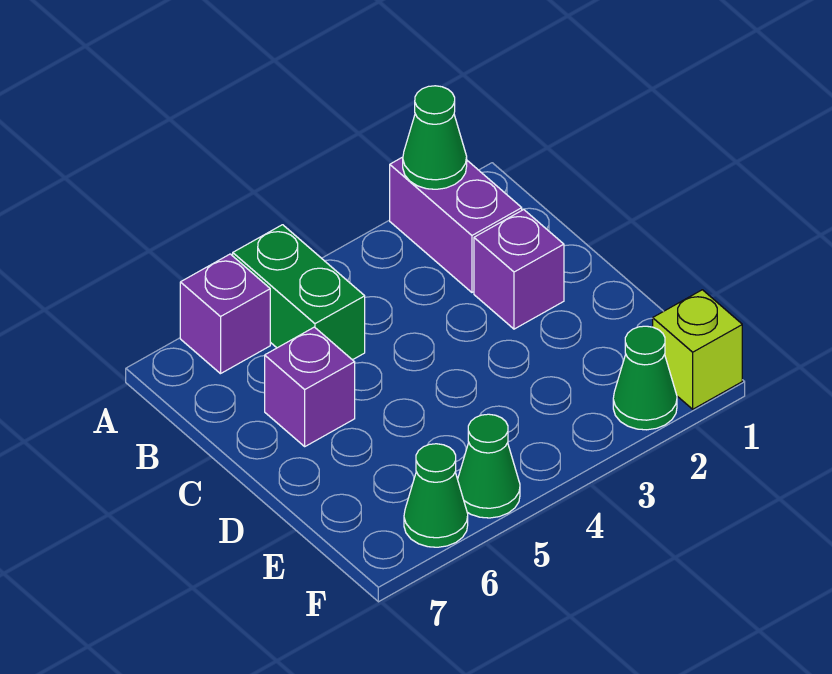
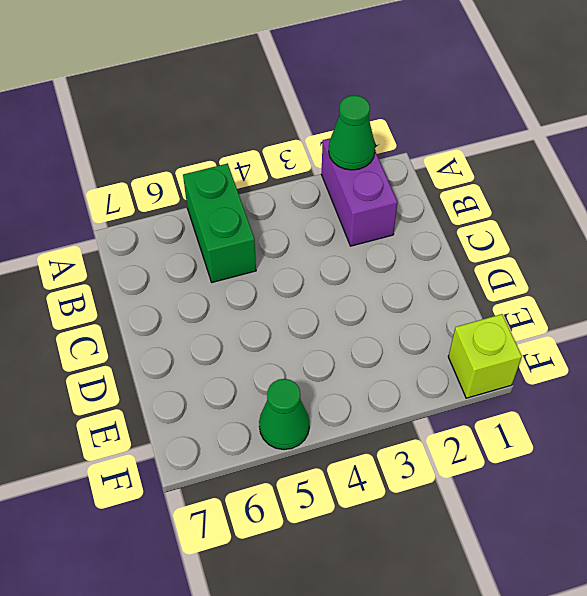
none -> purple brick A6 level 1
none -> purple brick C2 level 1

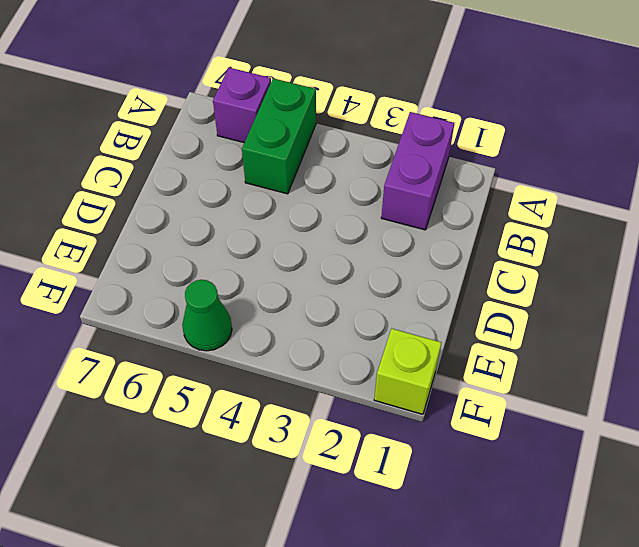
none -> purple brick C2 level 1
none -> purple brick C6 level 1

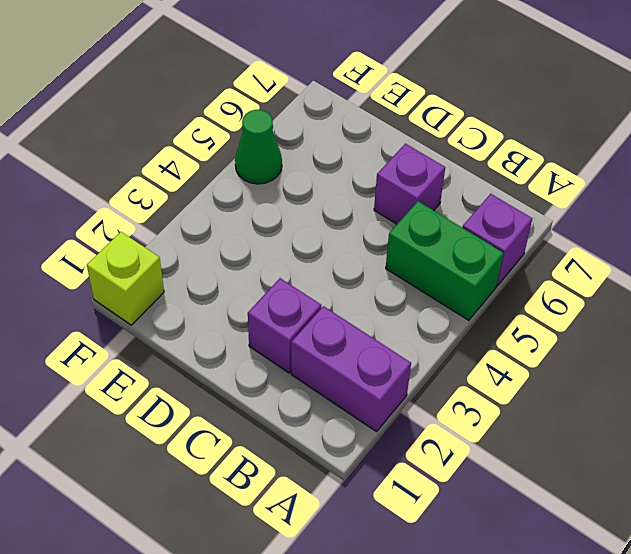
none -> green cone F2 level 1
none -> green cone F6 level 1

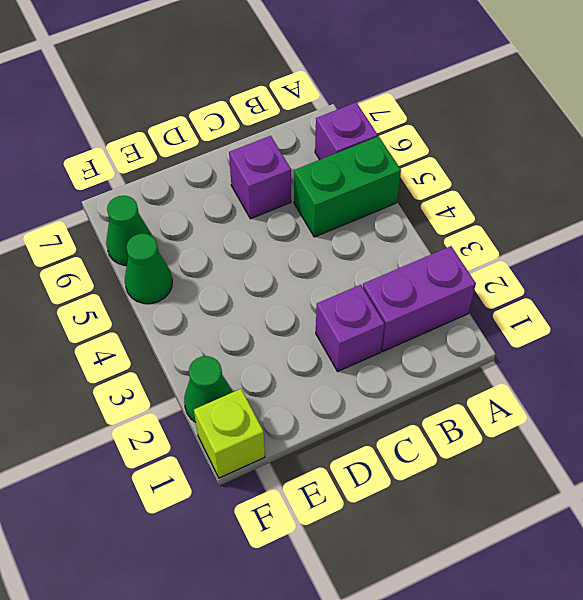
none -> green cone A2 level 2

